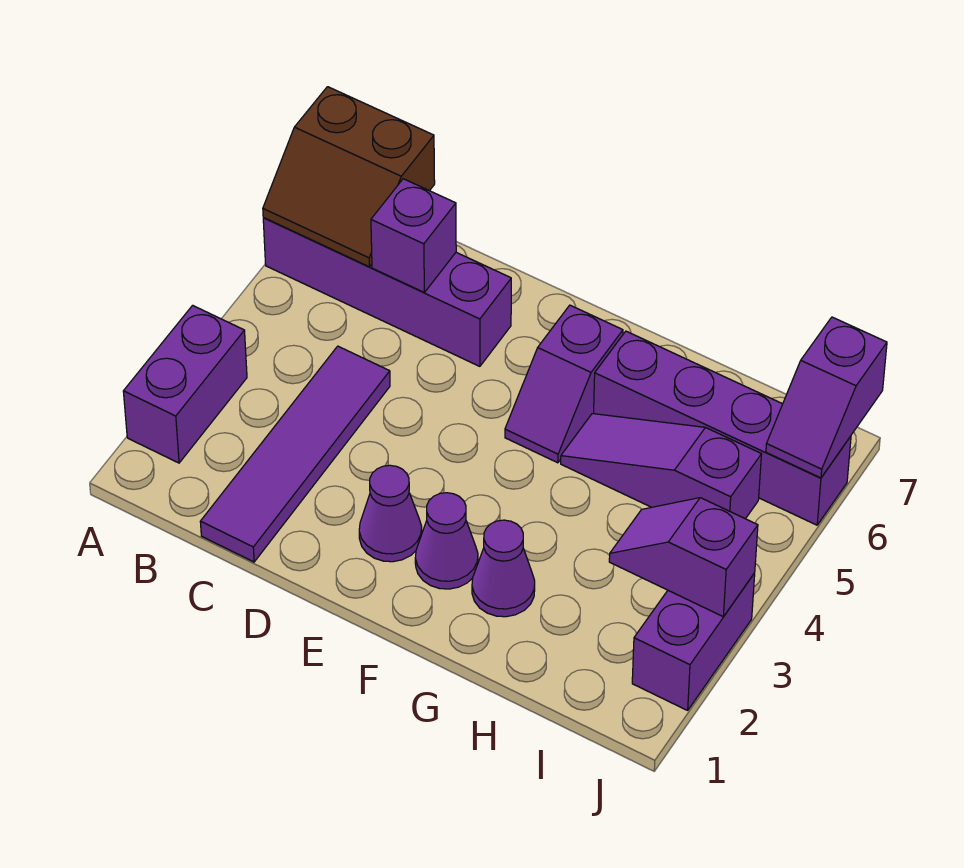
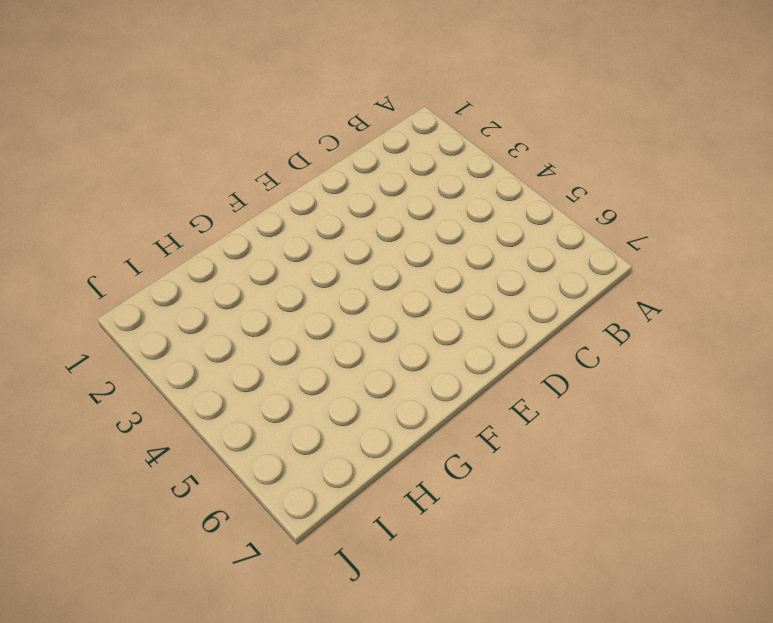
none -> purple brick A2:A3 level 1
none -> purple brick A6:D6 level 1
none -> purple tile C1:C4 level 1

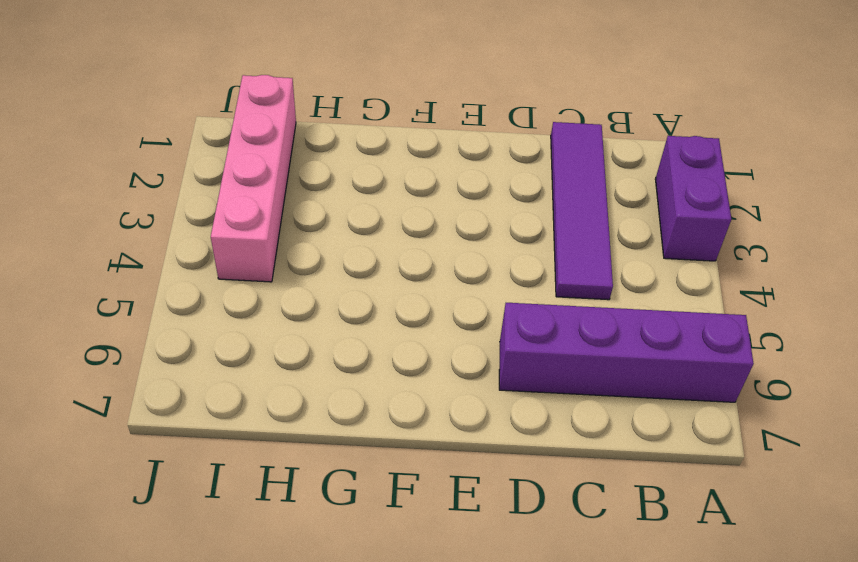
pink brick I1:I4 level 1 -> none
none -> purple cone E2 level 1
none -> purple cone F2 level 1
none -> purple slope F5:F6 level 1 top 6

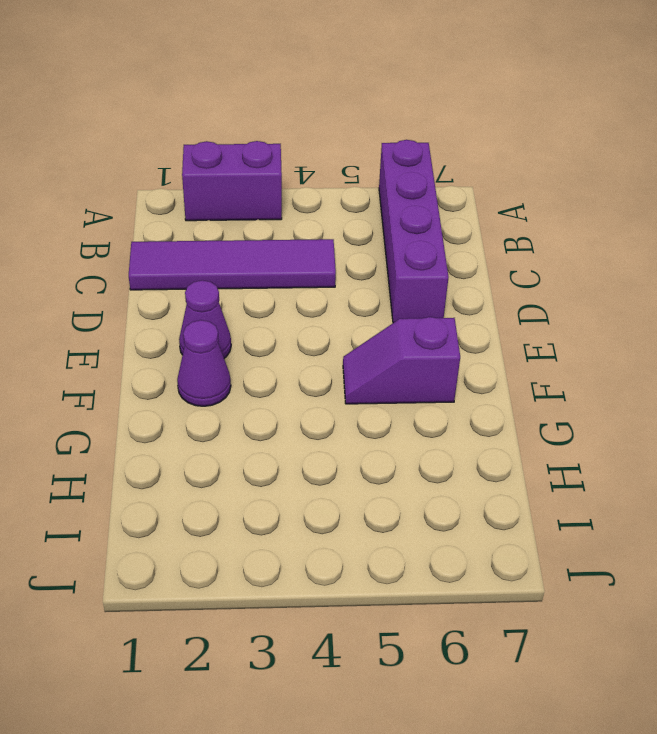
none -> purple cone G2 level 1
none -> purple slope G5:I5 level 1 top I
none -> purple brick G6:J6 level 1

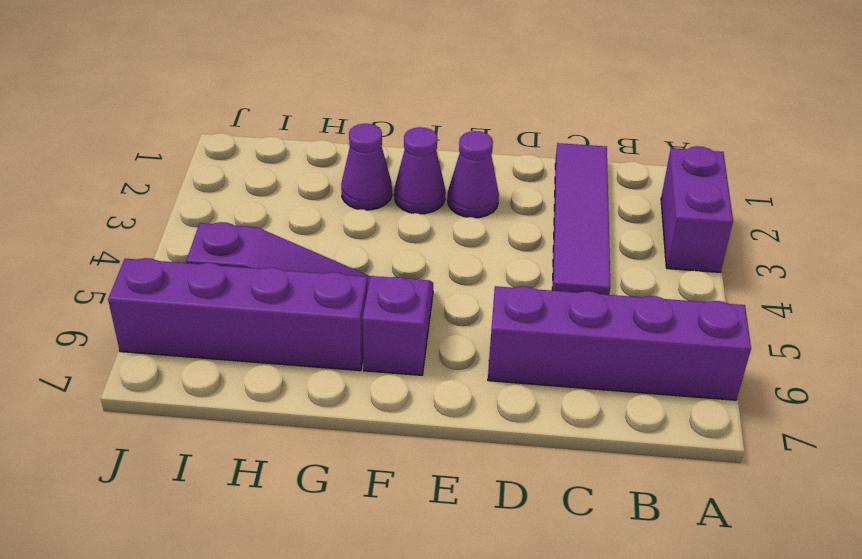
none -> purple brick J2:J3 level 1
none -> brown slope A6:B7 level 2 top 7
none -> purple brick C6 level 2

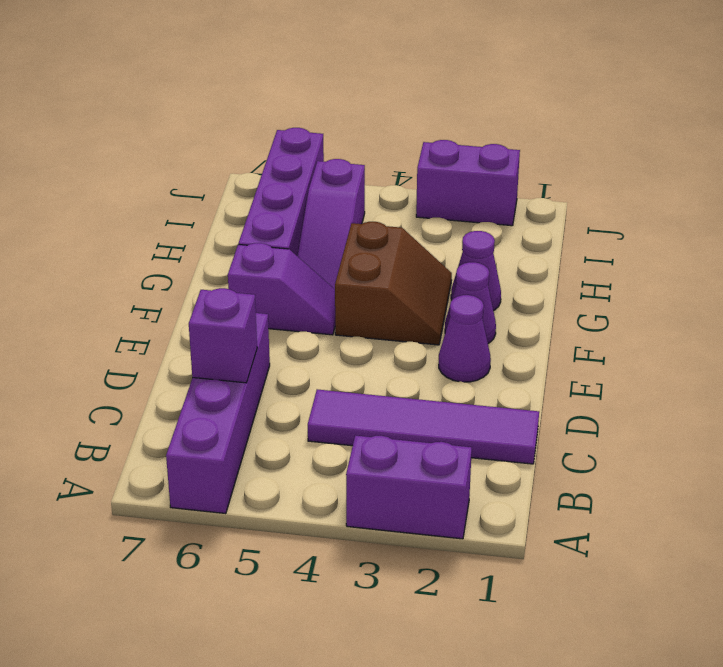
brown slope F3:G4 level 1 top 4 -> brown slope A6:B7 level 2 top 7
none -> purple slope I3:J3 level 2 top J
none -> purple slope J6:J7 level 2 top 7

